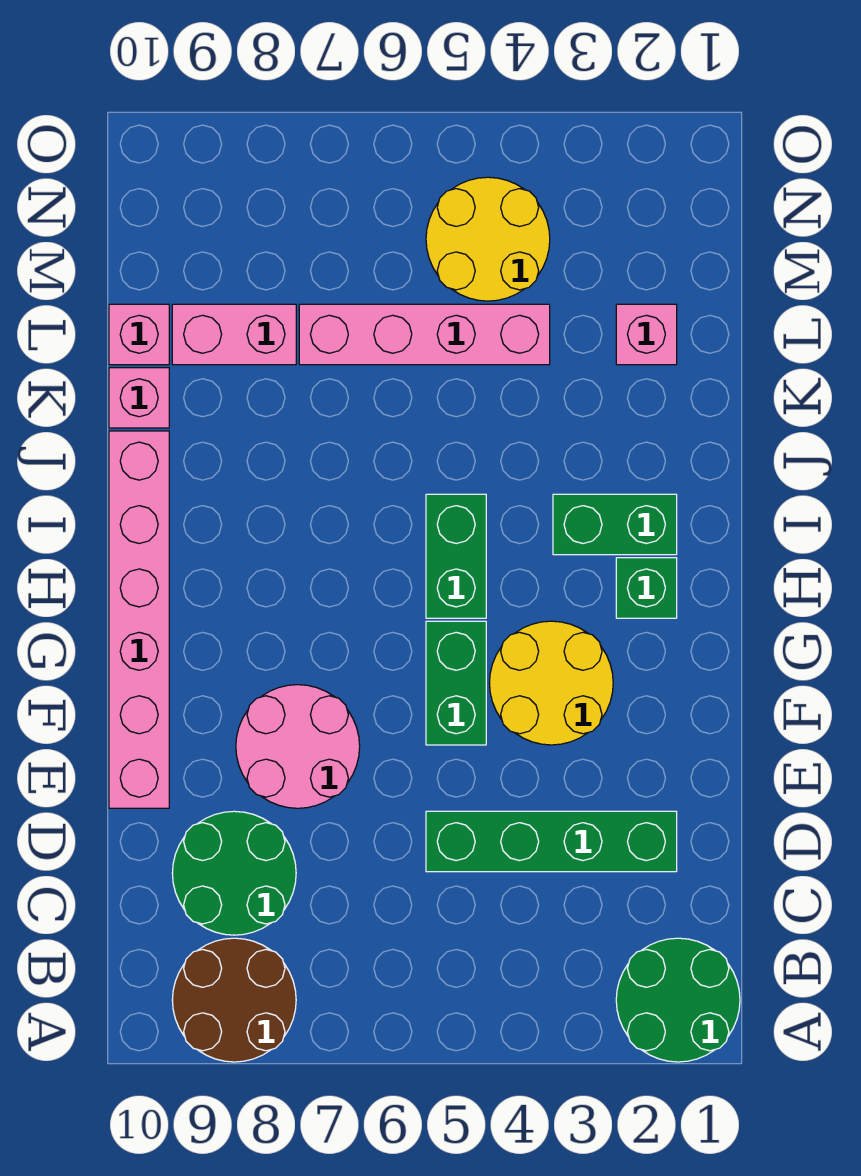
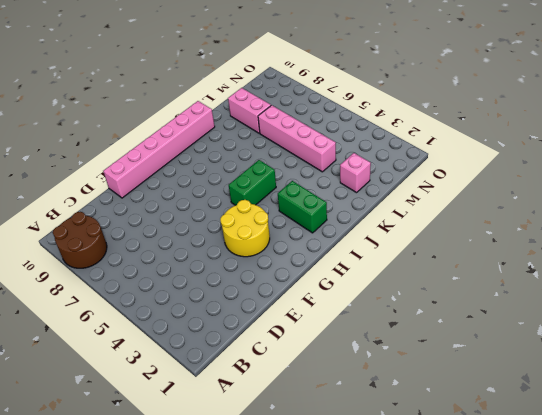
none -> green round brick A1:B2 level 1
none -> green round brick C8:D9 level 1
none -> green brick D2:D5 level 1

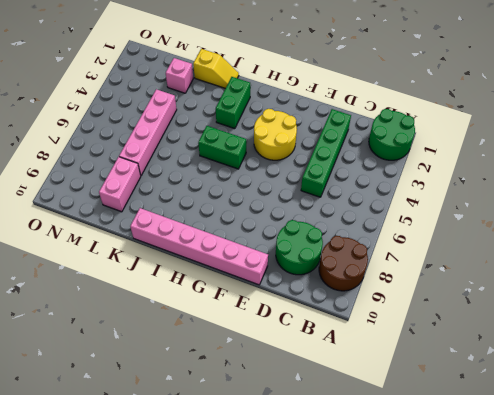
yellow slope J1:K1 level 1 top K -> none
none -> pink round brick E7:F8 level 1
none -> green brick F5:G5 level 1
none -> green brick H2 level 1

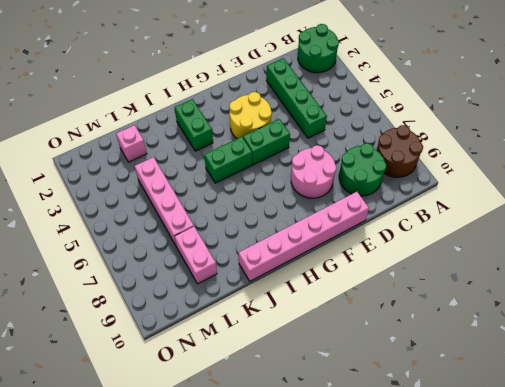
none -> green brick H2 level 1
none -> pink brick K10 level 1
none -> pink brick L10 level 1

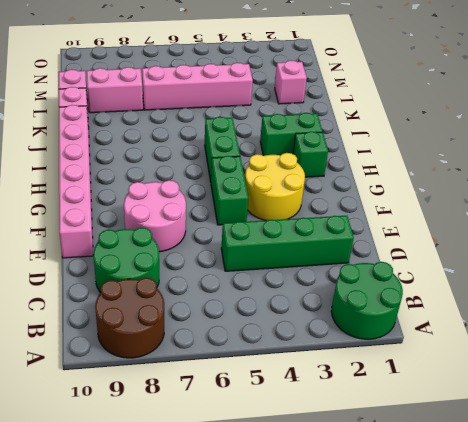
none -> yellow round brick M4:N5 level 1

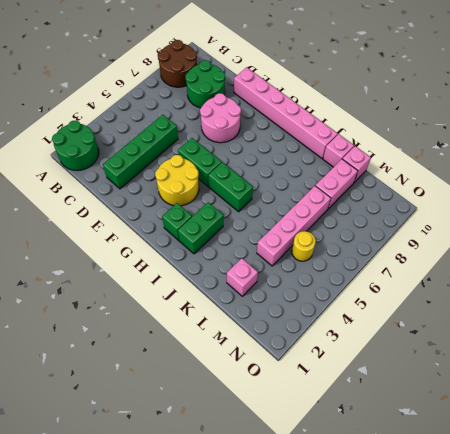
yellow round brick M5 level 1 -> yellow round brick M4:N5 level 1

